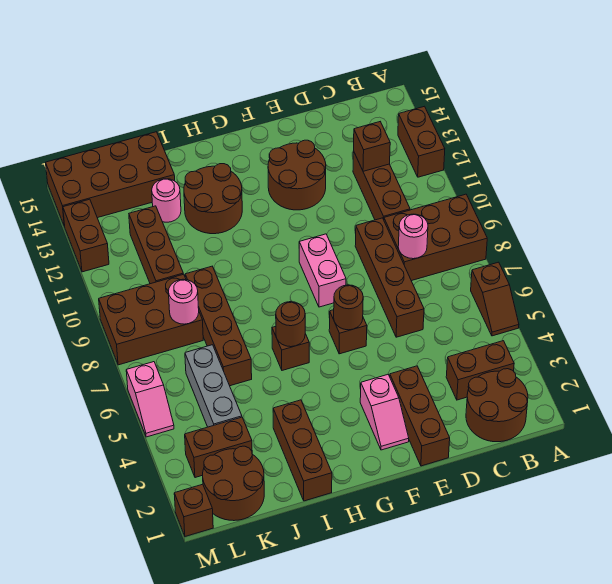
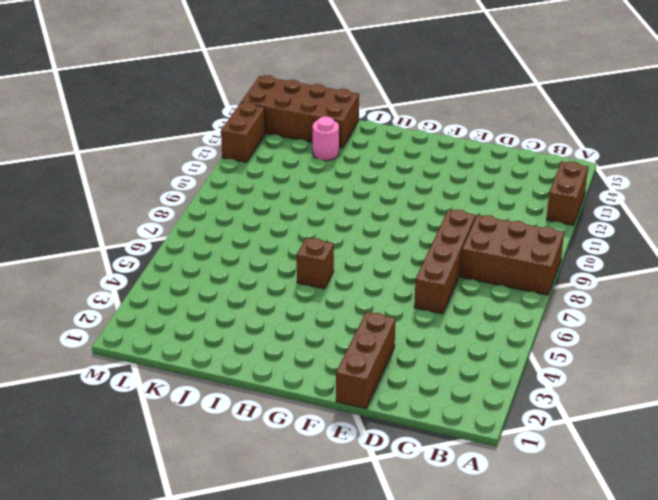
none -> brown slope A5:A6 level 1 top 6
none -> brown round brick B1:C2 level 1
none -> brown brick B3:C3 level 1
none -> brown brick C10:C12 level 1

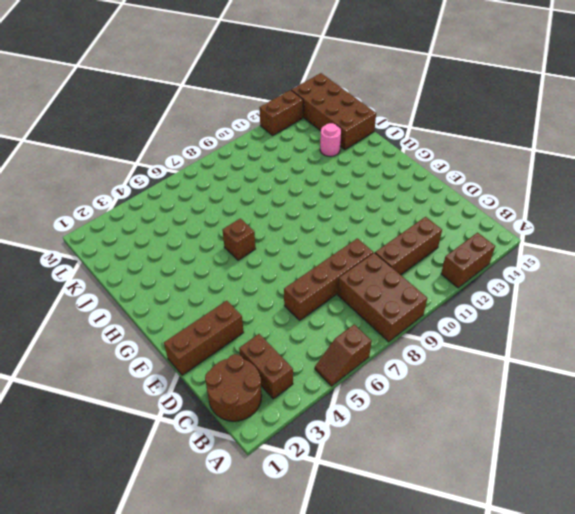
none -> brown round brick E12:F13 level 1
none -> pink slope F2:F3 level 1 top 3
none -> brown brick F6 level 1
none -> pink brick F8:F9 level 1

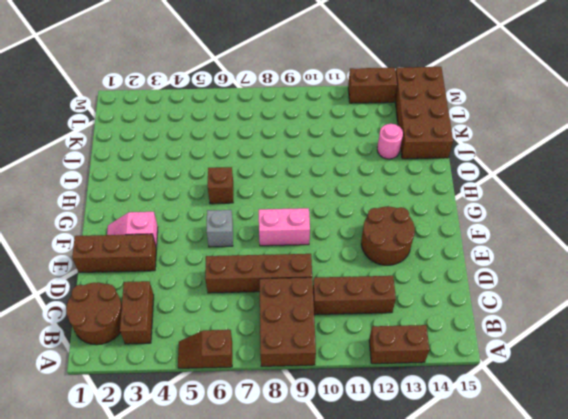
grey brick F6 level 1 -> brown brick F6 level 1
none -> brown round brick H12:I13 level 1
none -> brown brick I1:I3 level 1
none -> brown brick J6:J9 level 1
none -> brown round brick K1:L2 level 1

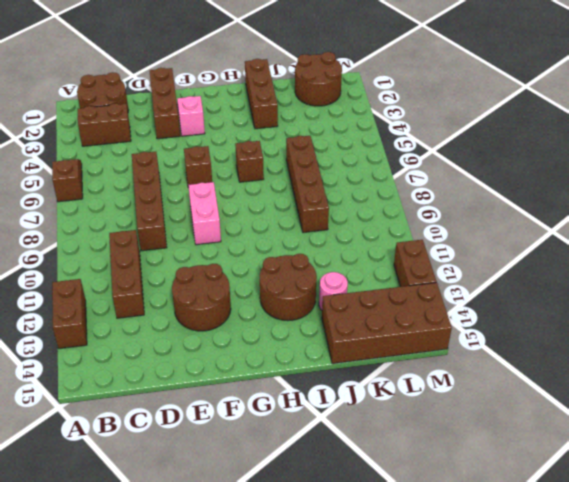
none -> brown brick A8:C9 level 1
none -> brown brick K3:L3 level 1
none -> grey brick K4:K6 level 1
none -> brown brick K8:M9 level 1

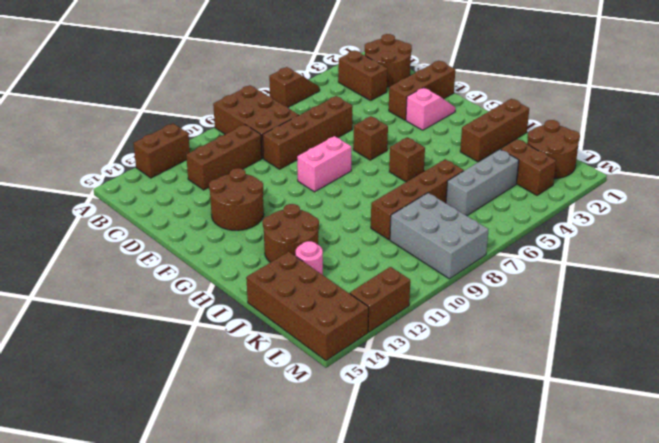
grey brick K8:M9 level 1 -> brown brick K8:M9 level 1
none -> brown brick K10:K12 level 1
none -> brown brick M1 level 1
none -> pink slope M5:M6 level 1 top 6
none -> pink round brick C8 level 2

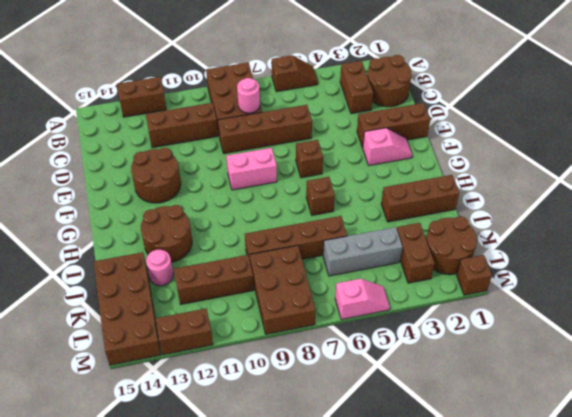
none -> brown brick C12 level 2
none -> brown round brick F6 level 2
none -> brown round brick H6 level 2
none -> pink round brick K8 level 2

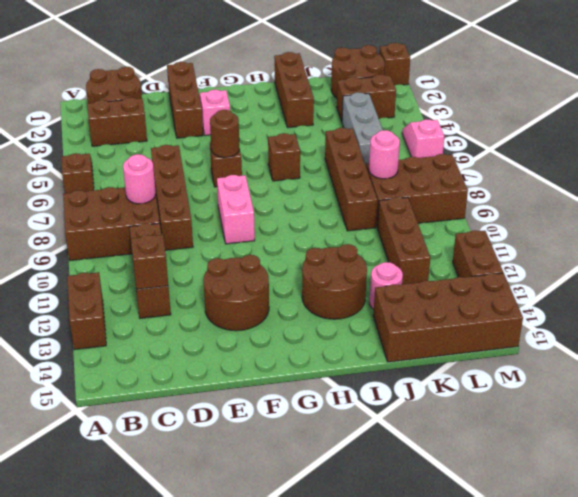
none -> brown round brick H6 level 2

